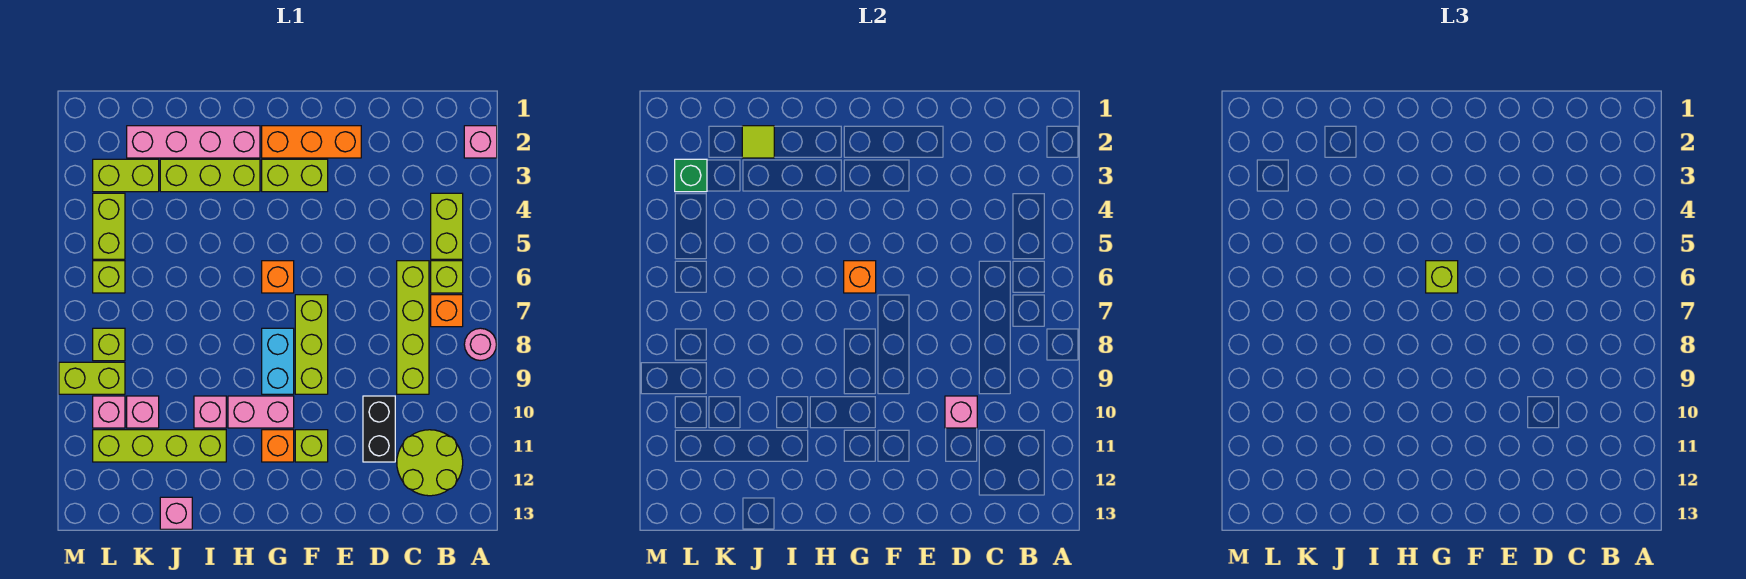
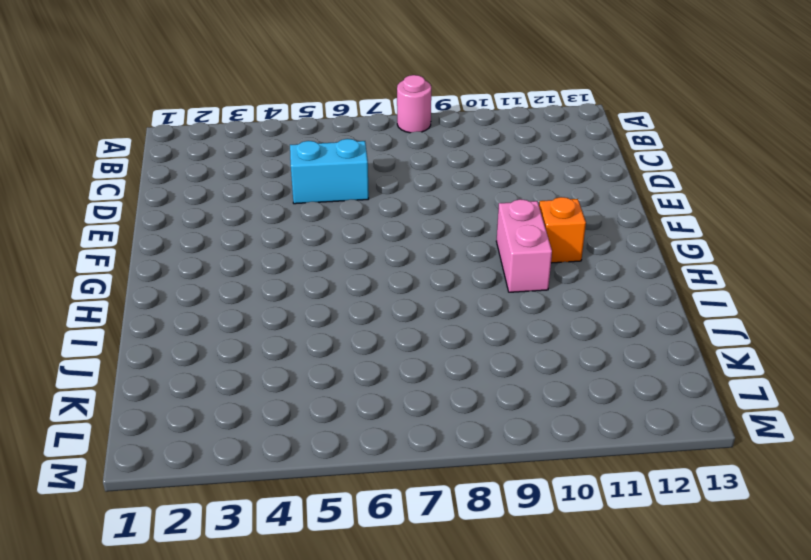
cyan brick D5:D6 level 1 -> cyan brick G8:G9 level 1
none -> pink brick A2 level 1
none -> lime brick B4:B5 level 1
none -> lime brick B6 level 1
none -> orange brick B7 level 1

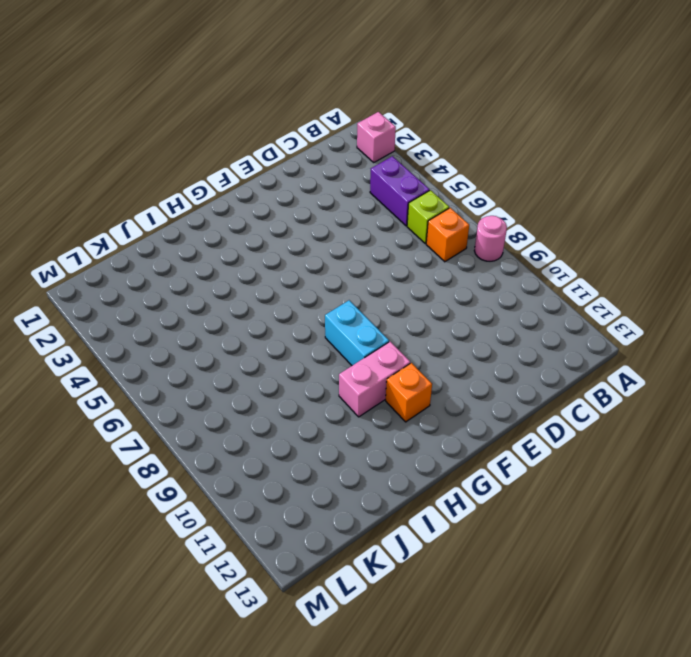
purple brick B4:B5 level 1 -> lime brick B4:B5 level 1
none -> lime round brick B11:C12 level 1
none -> lime brick C6:C9 level 1
none -> black brick D10:D11 level 1
none -> orange brick E2:G2 level 1

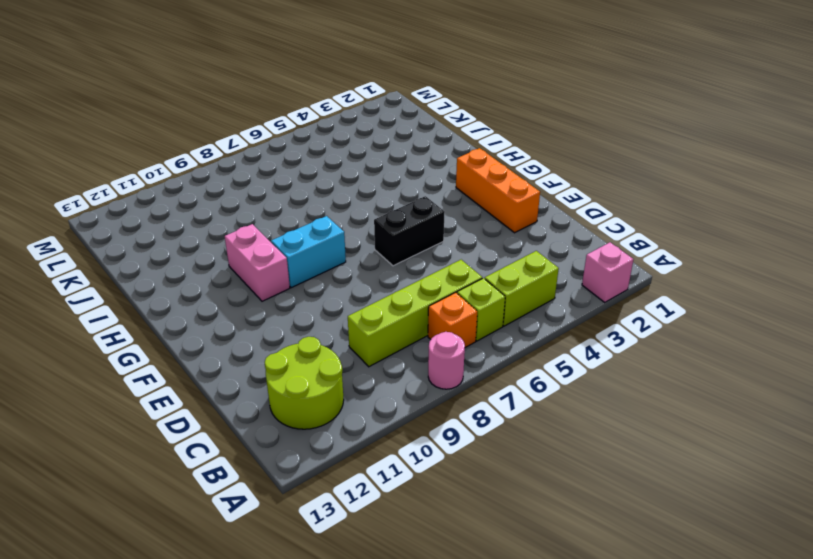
black brick F5:F6 level 1 -> black brick D10:D11 level 1
none -> lime brick F3:G3 level 1
none -> lime brick F7:F9 level 1
none -> lime brick F11 level 1
none -> orange brick G6 level 1

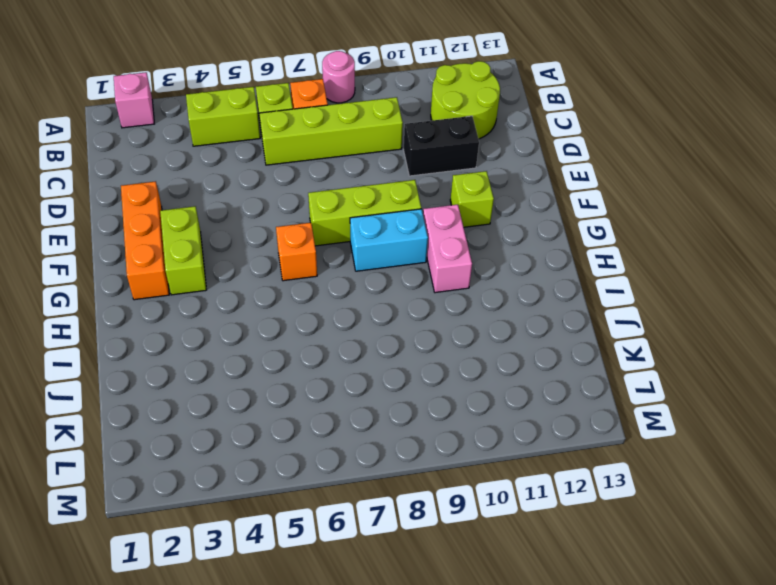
none -> orange brick G11 level 1
none -> pink brick H2:K2 level 1
none -> lime brick H3:J3 level 1
none -> pink brick I10 level 1

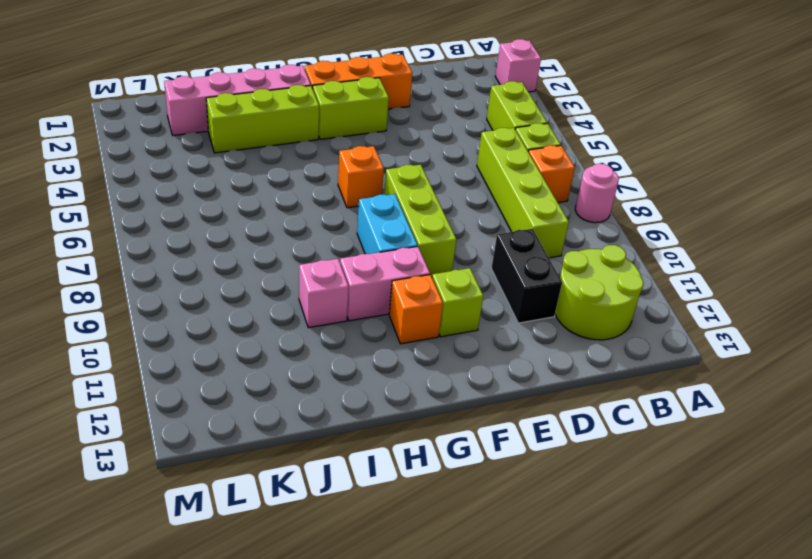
none -> lime brick I11:L11 level 1
none -> pink brick J13 level 1
none -> lime brick K3:L3 level 1
none -> pink brick K10 level 1

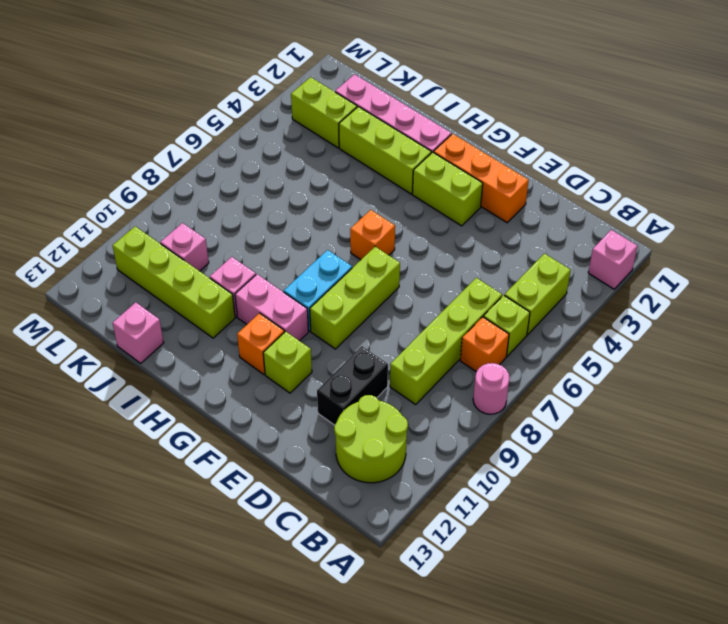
none -> lime brick L4:L5 level 1
none -> lime brick L6 level 1
none -> lime brick L8 level 1
none -> lime brick L9:M9 level 1

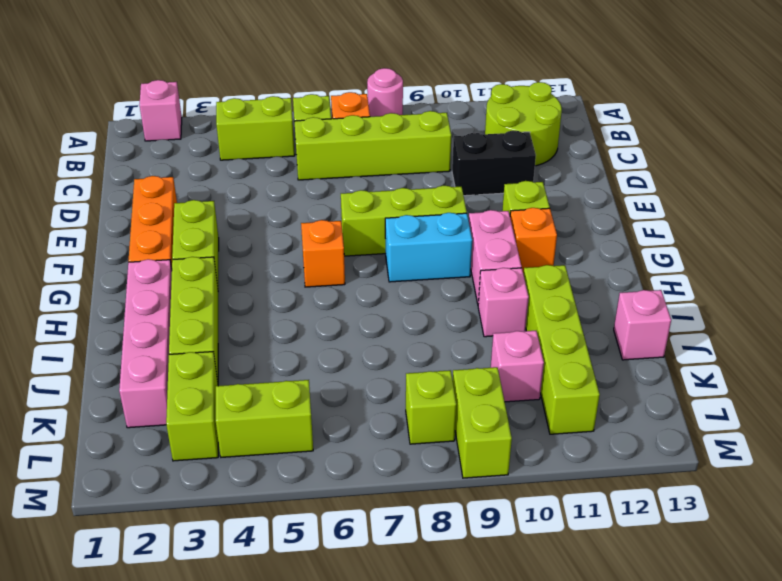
none -> lime brick L6 level 1
none -> pink brick L10 level 1
none -> pink brick D10 level 2
none -> orange brick G6 level 2

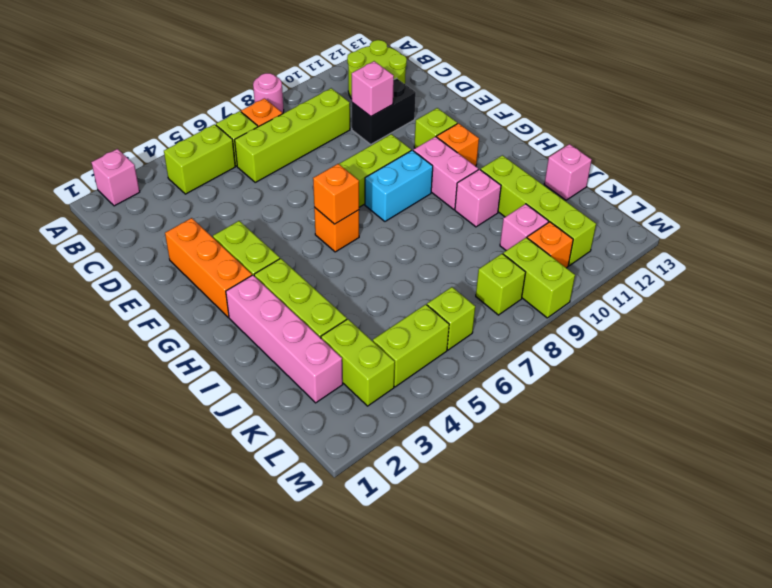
orange brick L10 level 1 -> pink brick L10 level 1
none -> lime tile J2 level 2
none -> green brick L3 level 2
none -> lime brick G6 level 3

